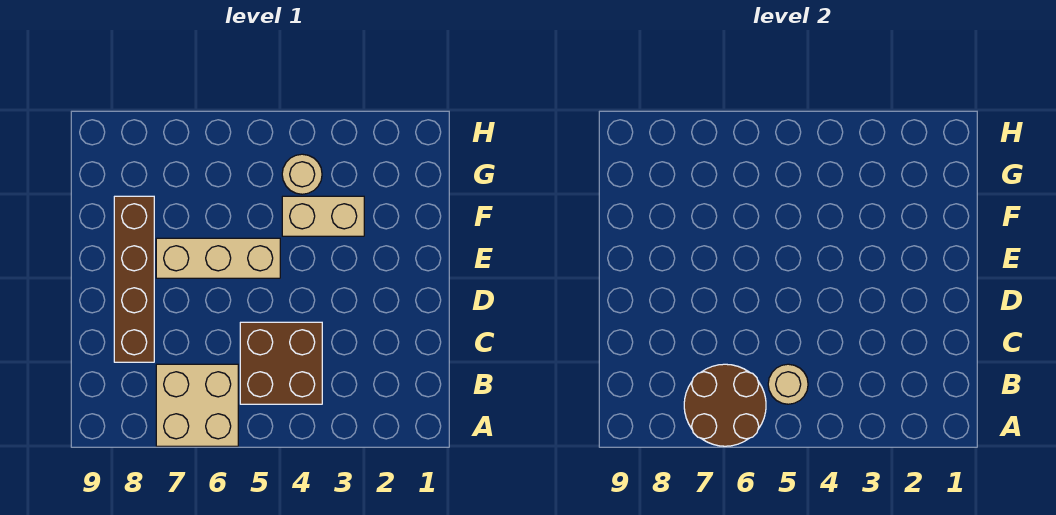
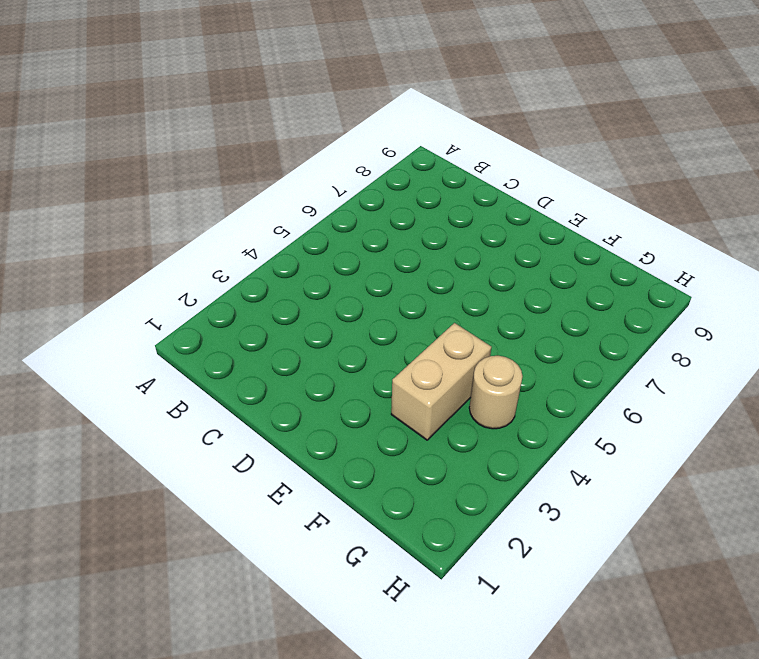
none -> tan brick A6:B7 level 1
none -> brown brick B4:C5 level 1

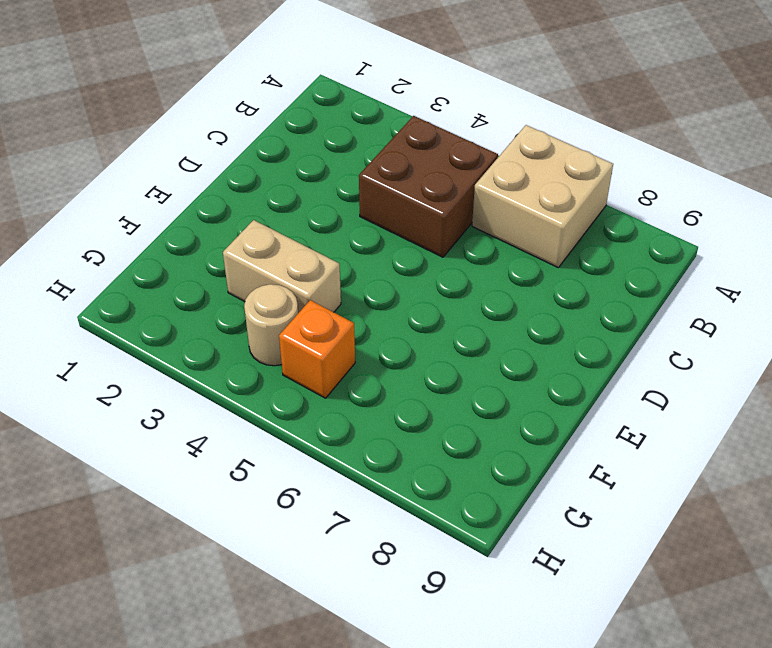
orange brick G5 level 1 -> none
none -> brown brick C8:F8 level 1
none -> tan brick E5:E7 level 1

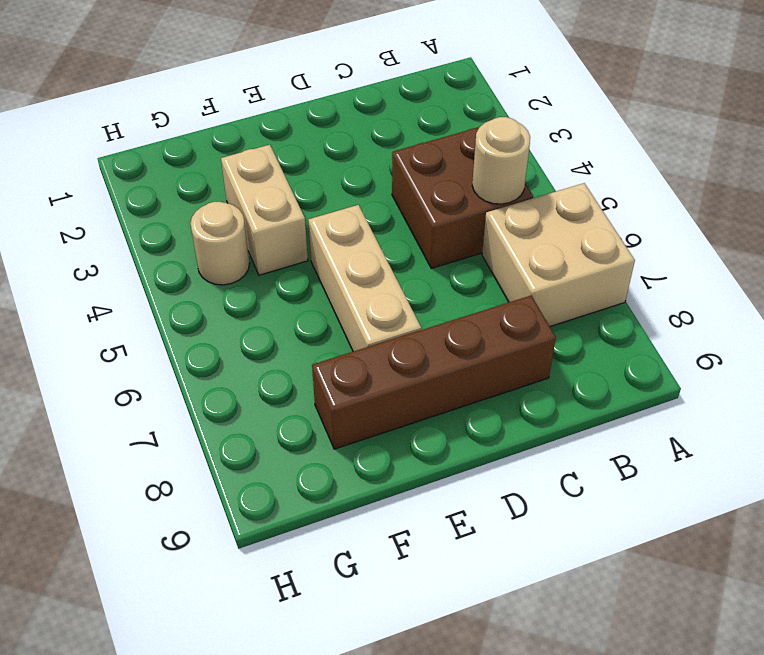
none -> brown round brick A6:B7 level 2

